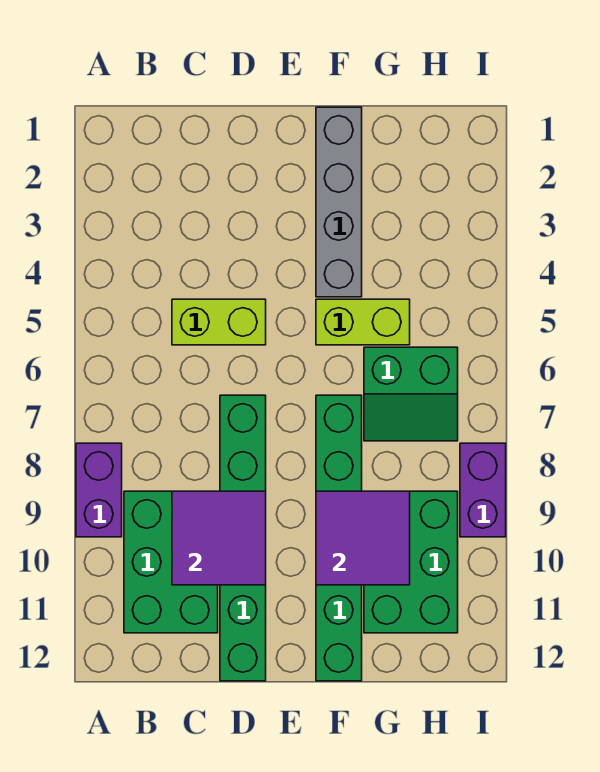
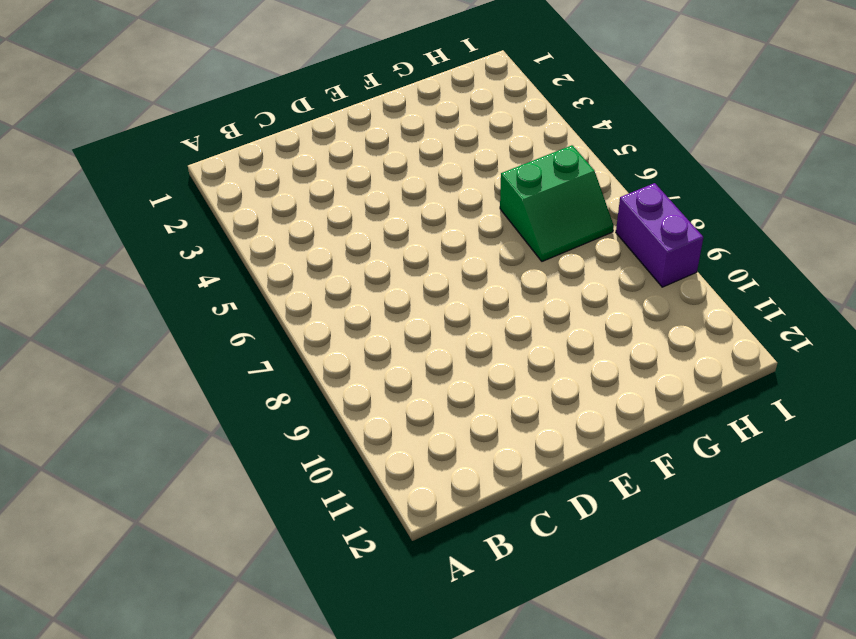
none -> purple brick A8:A9 level 1
none -> green brick B9:C11 level 1
none -> lime brick C5:D5 level 1

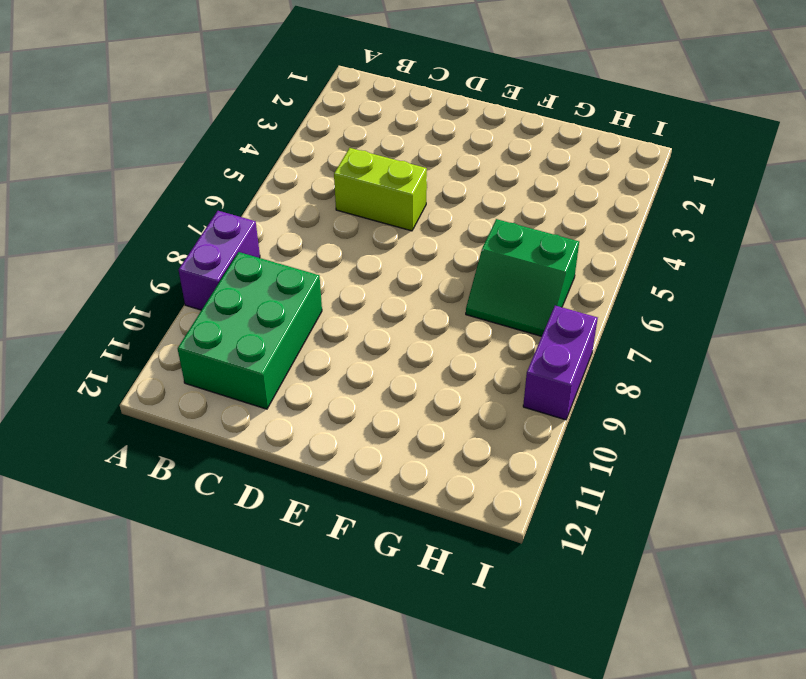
none -> green brick D7:D12 level 1
none -> grey brick F1:F4 level 1
none -> lime brick F5:G5 level 1

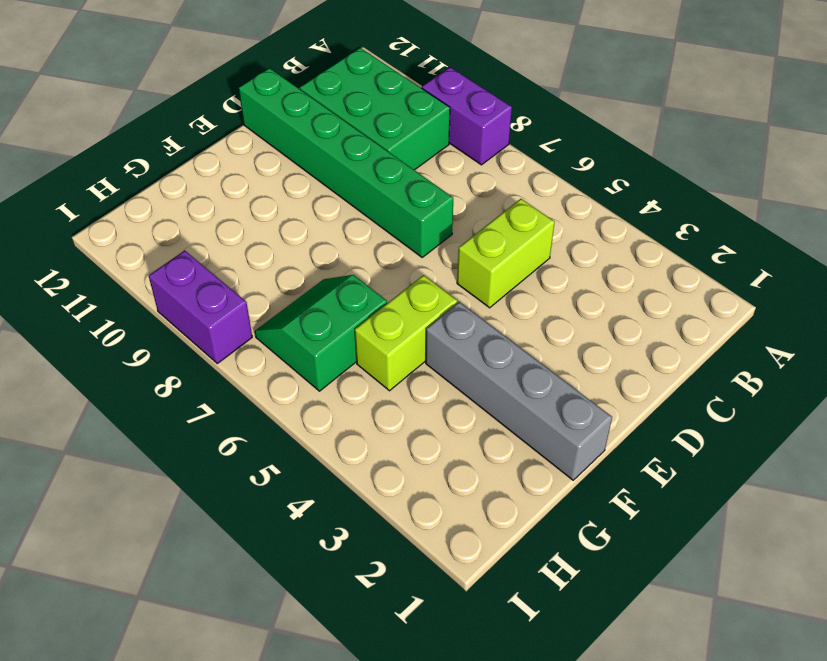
none -> green brick F7:F12 level 1
none -> green brick G9:H11 level 1
none -> purple tile C9:D10 level 2

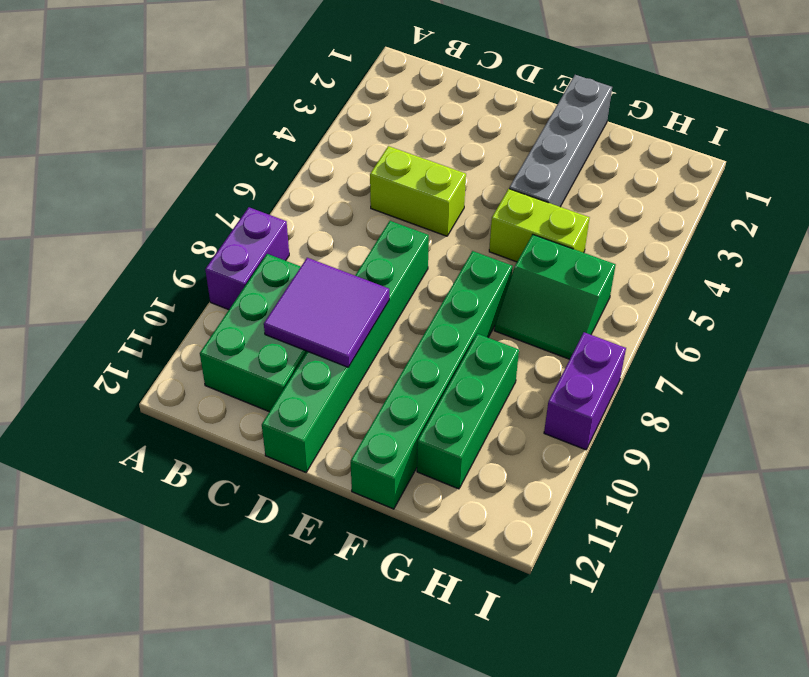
green brick G9:G11 level 1 -> green brick G9:H11 level 1
none -> purple tile F9:G10 level 2

